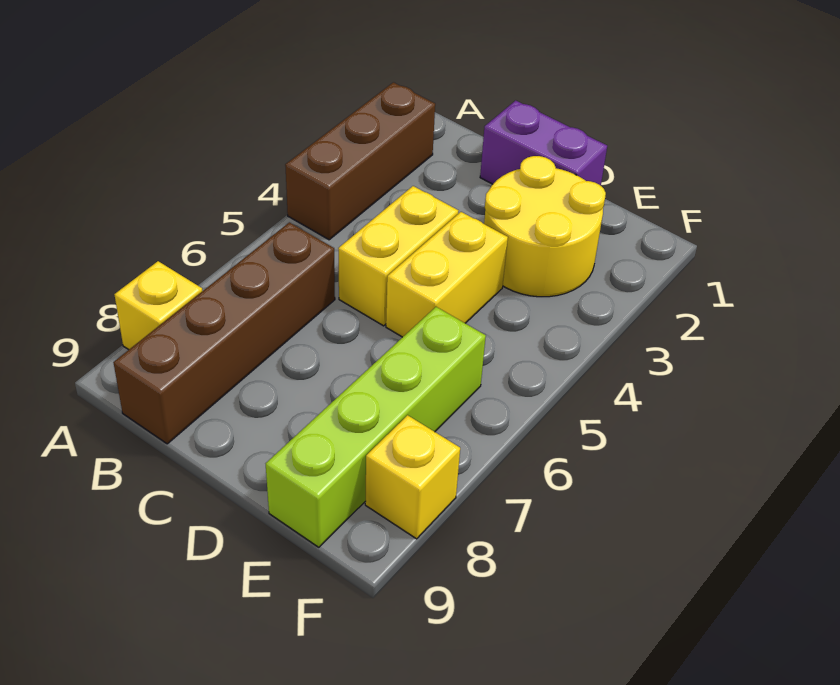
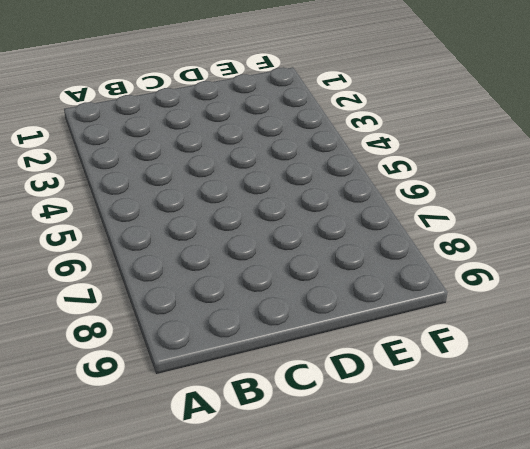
none -> brown brick A2:A4 level 1
none -> yellow brick A8 level 1

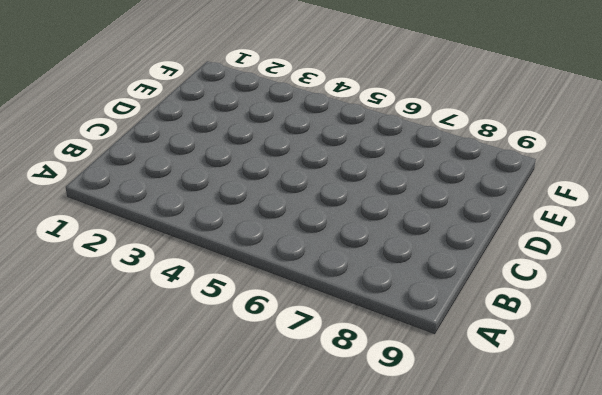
none -> brown brick A2:A4 level 1
none -> yellow brick A8 level 1

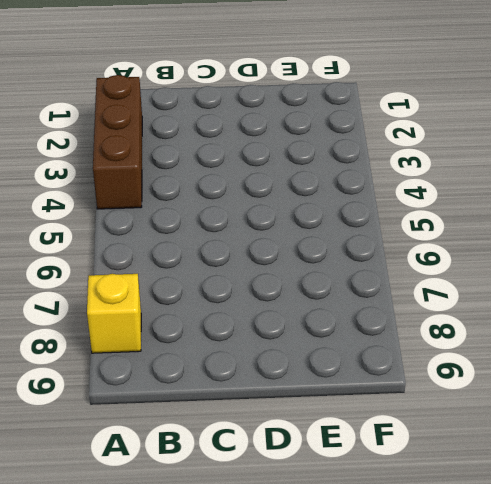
none -> brown brick B6:B9 level 1
none -> purple brick C1:D1 level 1

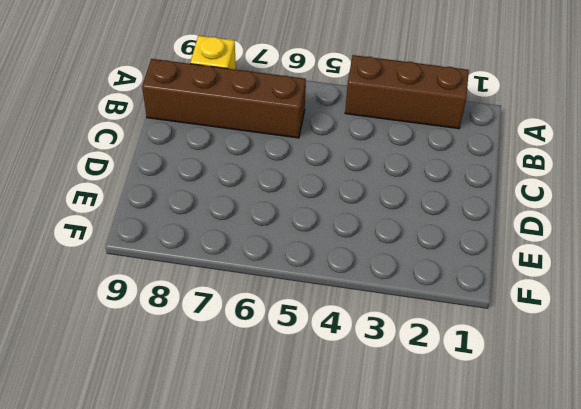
none -> purple brick C1:D1 level 1
none -> yellow brick C4:C5 level 1

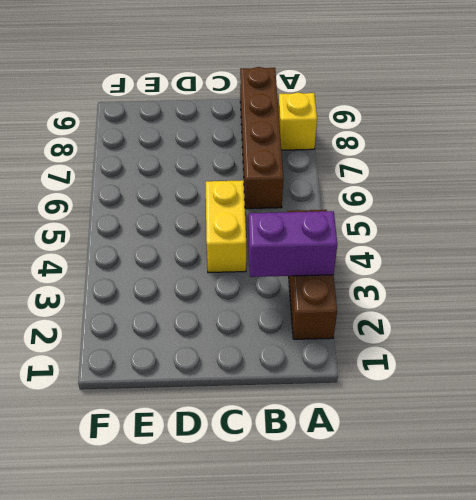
purple brick A3:B3 level 2 -> purple brick C1:D1 level 1
none -> yellow round brick D2:E3 level 1
none -> yellow brick D4:D5 level 1

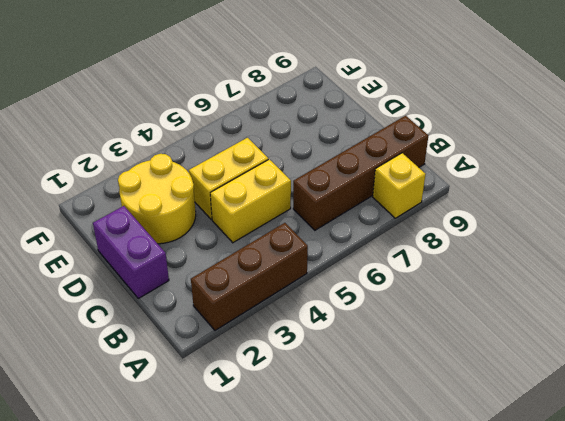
none -> lime brick E6:E9 level 1
none -> yellow brick F8 level 1

